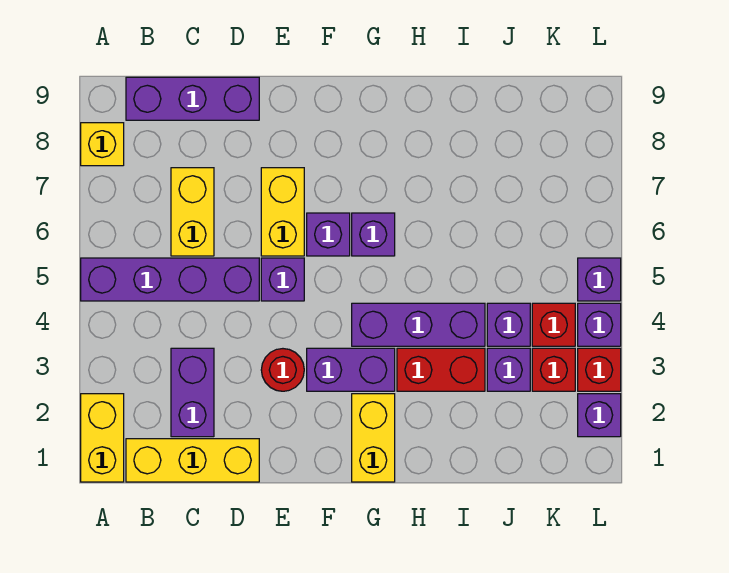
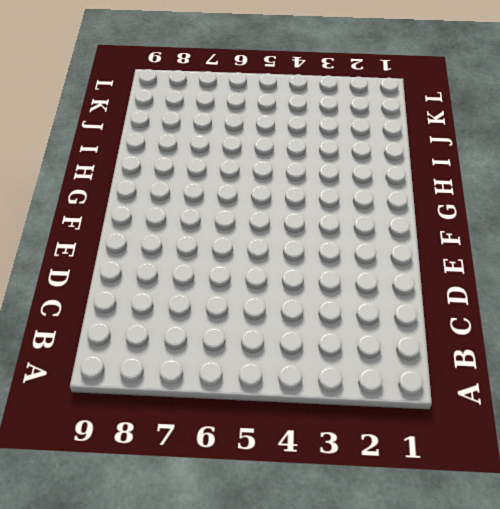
none -> yellow brick A1:A2 level 1
none -> purple brick A5:D5 level 1
none -> yellow brick A8 level 1

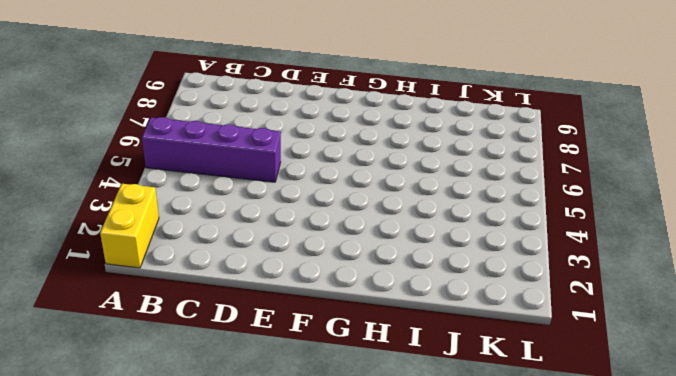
none -> yellow brick A8 level 1
none -> yellow brick B1:D1 level 1
none -> purple brick B9:D9 level 1

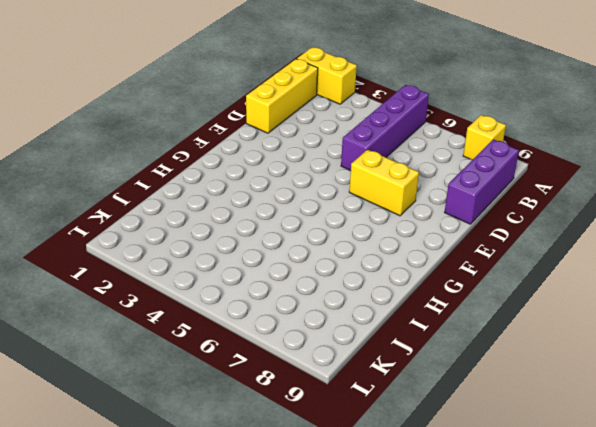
none -> purple brick C2:C3 level 1
none -> yellow brick C6:C7 level 1
none -> red round brick E3 level 1

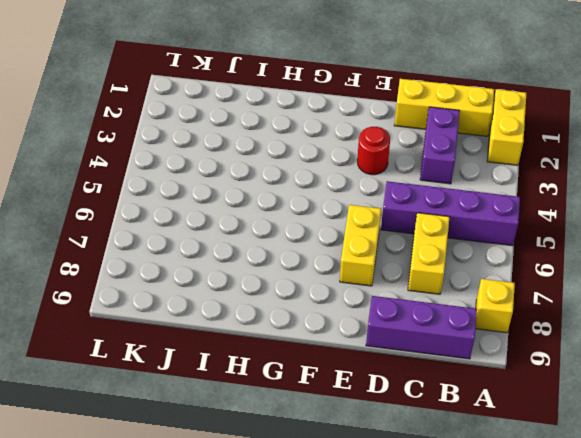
none -> purple brick E5 level 1
none -> purple brick F3:G3 level 1
none -> purple brick F6 level 1

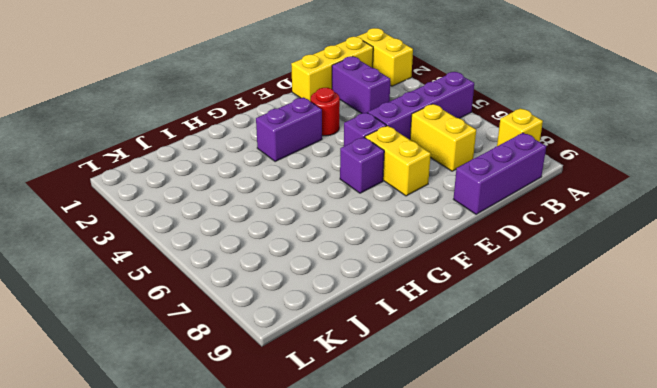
none -> yellow brick G1:G2 level 1
none -> purple brick G4:I4 level 1
none -> purple brick G6 level 1

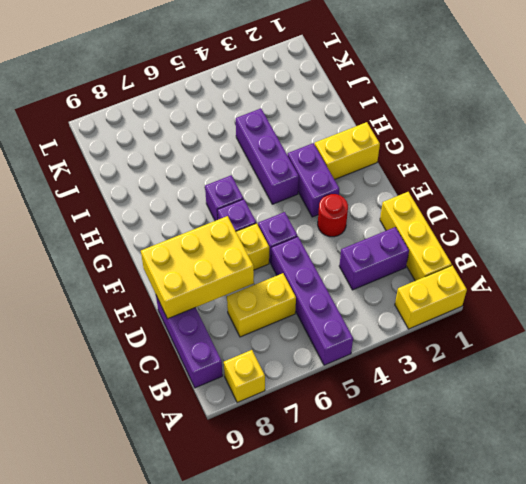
yellow brick D7:E9 level 2 -> none
none -> red brick H3:I3 level 1
none -> purple brick J3 level 1
none -> purple brick J4 level 1

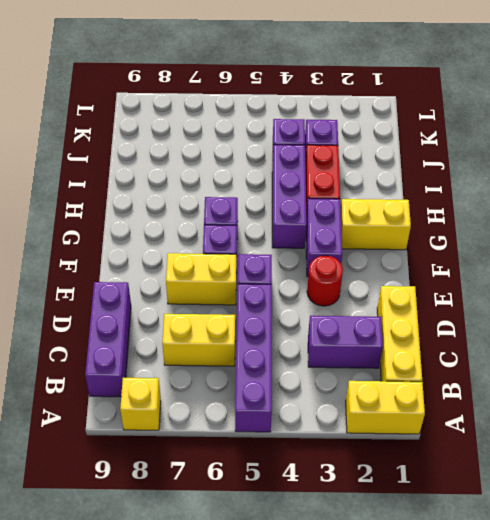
none -> red brick K3 level 1
none -> red brick K4 level 1
none -> purple brick L2 level 1

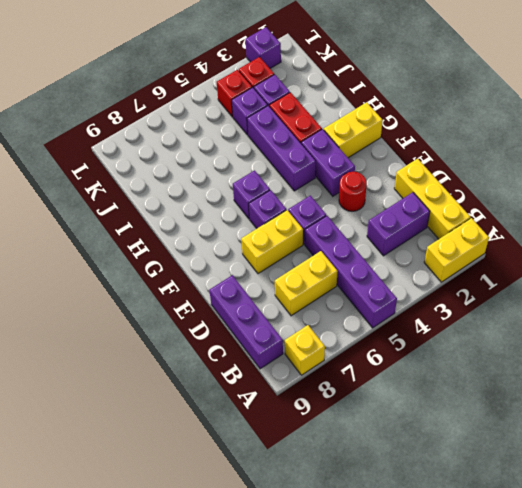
none -> red brick L3 level 1
none -> purple brick L4 level 1
none -> purple brick L5 level 1

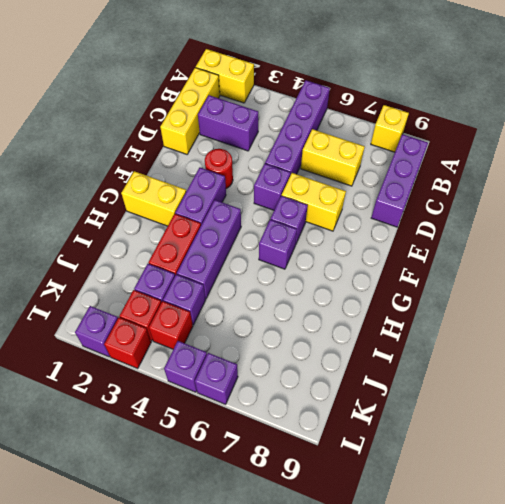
purple brick L6 level 1 -> purple brick L4 level 1

